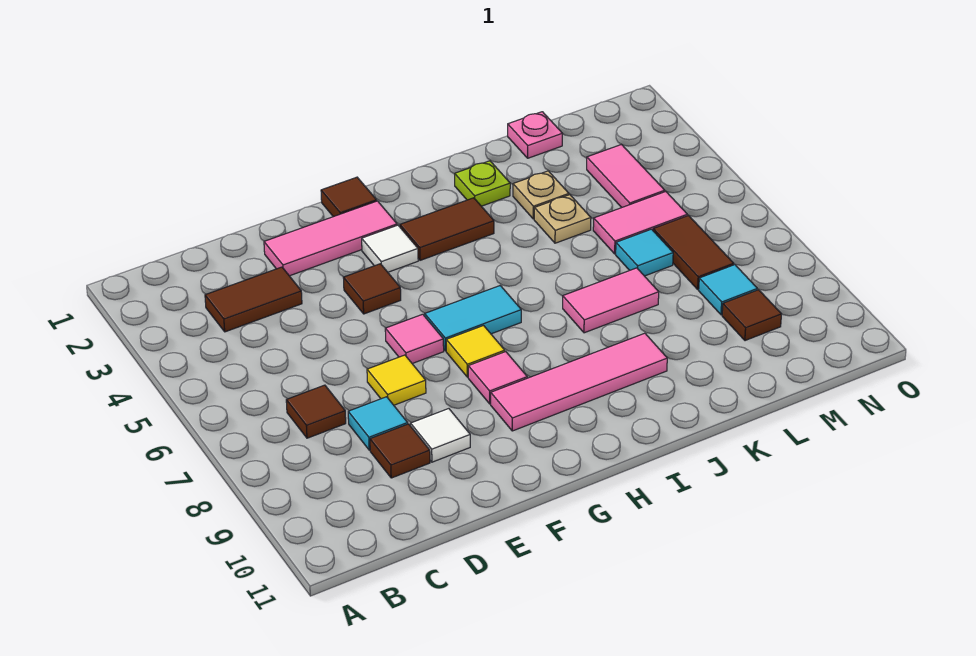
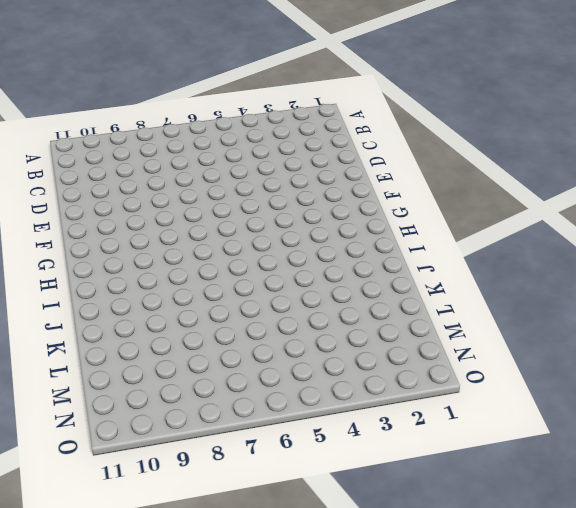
none -> brown tile C3:D3 level 1
none -> brown tile C7 level 1
none -> cyan tile D8 level 1

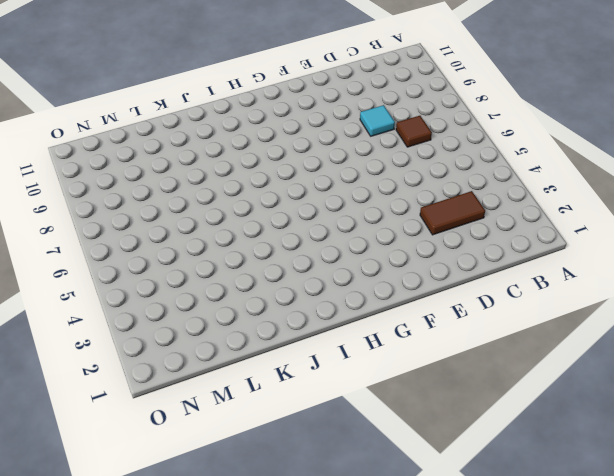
none -> brown tile D9 level 1
none -> pink tile E2:G2 level 1
none -> yellow tile E7 level 1

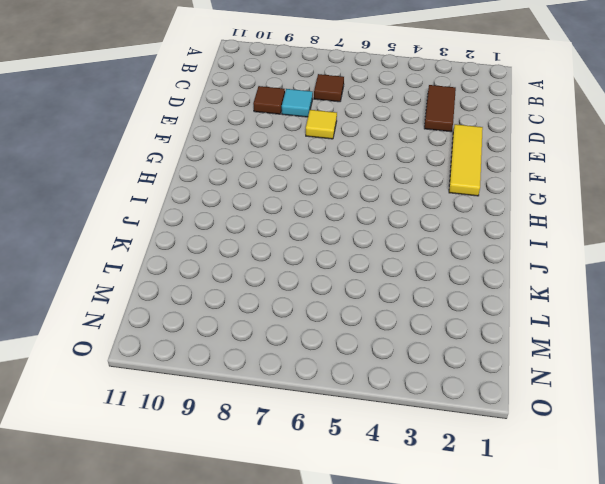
yellow tile E2:G2 level 1 -> pink tile E2:G2 level 1
none -> white tile E9 level 1
none -> brown tile F4 level 1
none -> pink tile F6 level 1

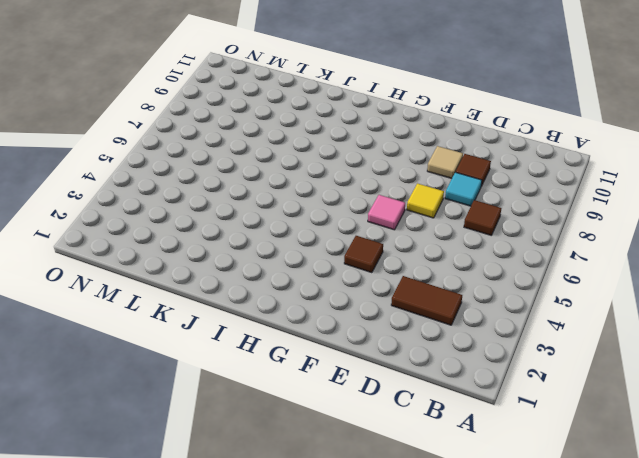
tan tile E9 level 1 -> white tile E9 level 1
none -> pink tile E2:G2 level 1
none -> brown tile G1 level 1
none -> white tile G3 level 1

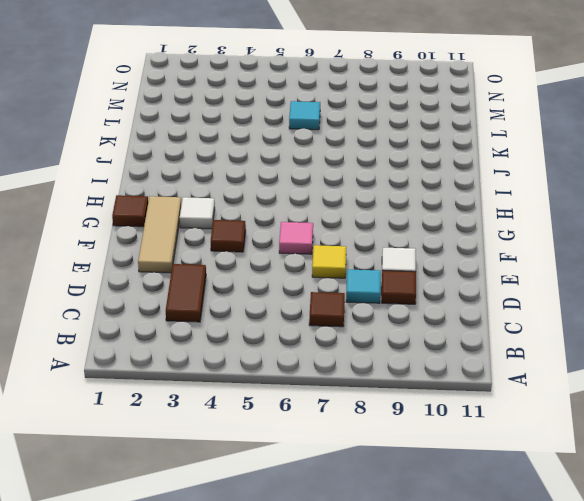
tan tile E2:G2 level 1 -> pink tile E2:G2 level 1
none -> cyan tile G6:H6 level 1
none -> yellow tile G7 level 1
none -> pink tile G8 level 1

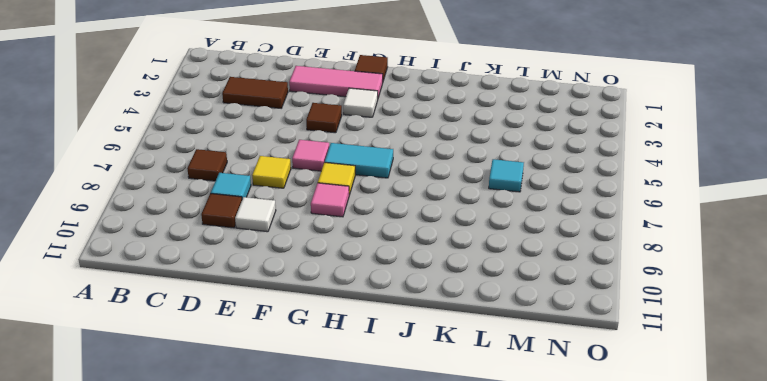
none -> pink tile G9:J9 level 1
none -> brown tile H3:I3 level 1
none -> lime plate J2 level 1

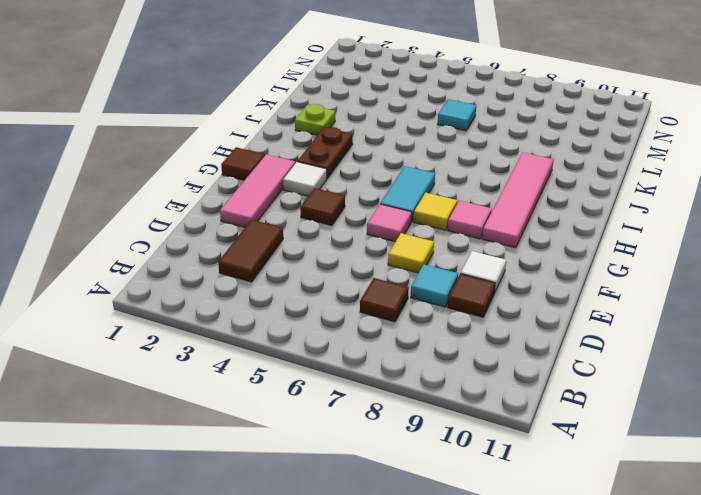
brown plate H3:I3 level 1 -> brown tile H3:I3 level 1
none -> pink tile J7:K7 level 1
none -> tan plate K3 level 1
none -> tan plate K4 level 1

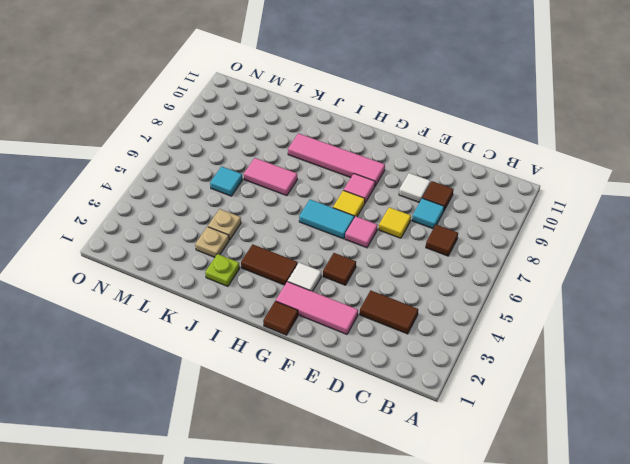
none -> pink plate L1 level 1
none -> pink tile L5:M5 level 1
none -> pink tile M3:M4 level 1

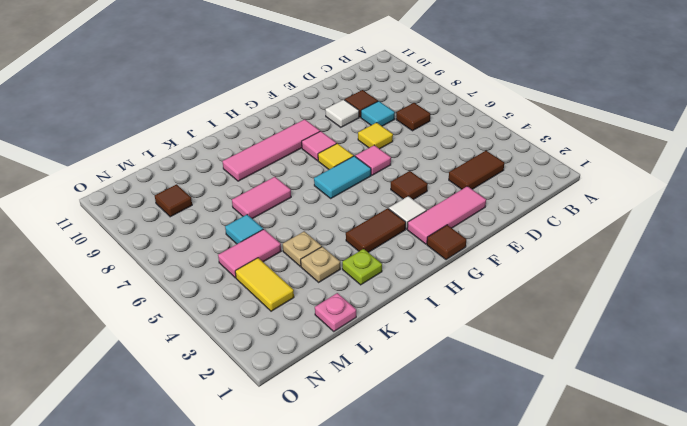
yellow tile M3:M4 level 1 -> pink tile M3:M4 level 1
none -> brown tile M6:M7 level 1
none -> cyan tile M8 level 1

